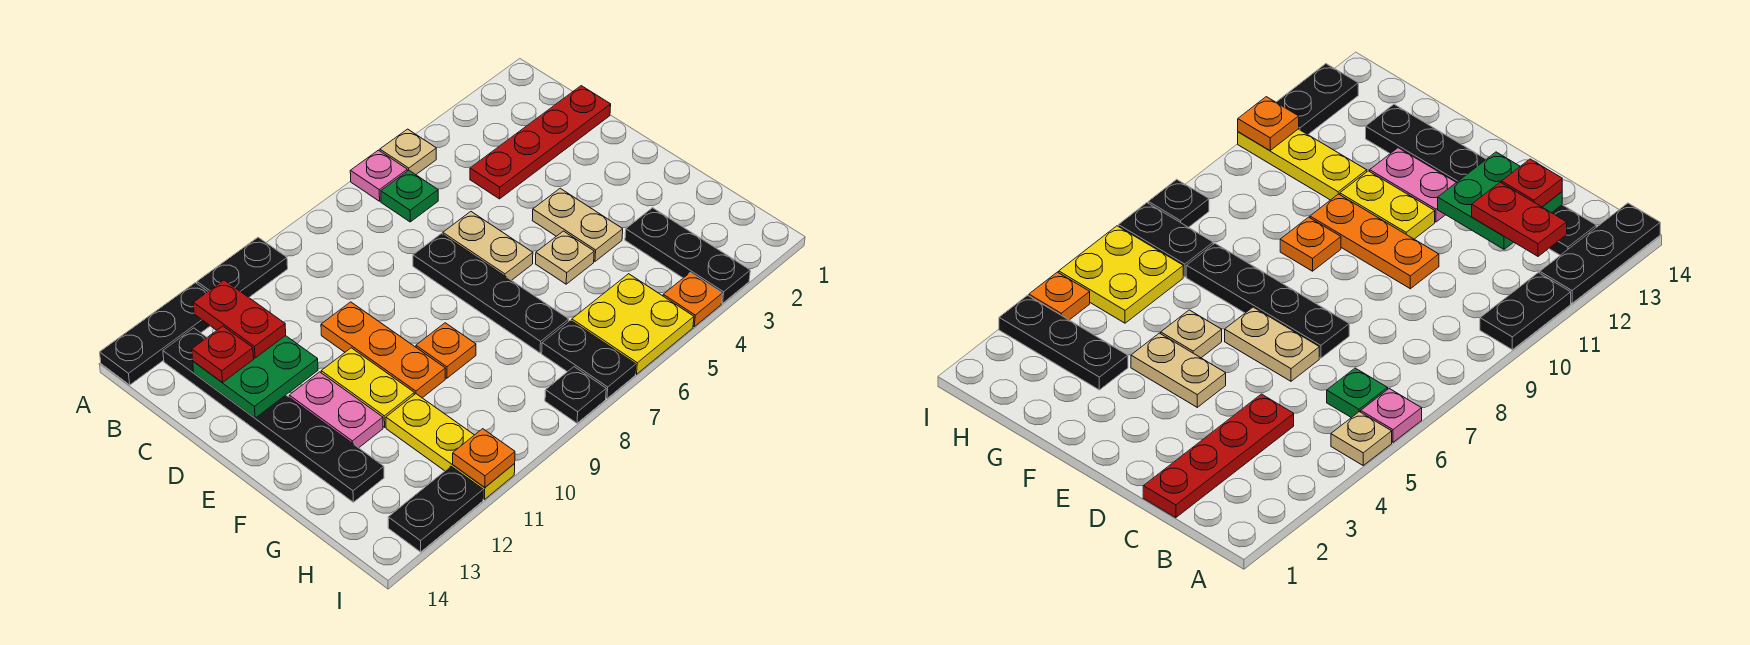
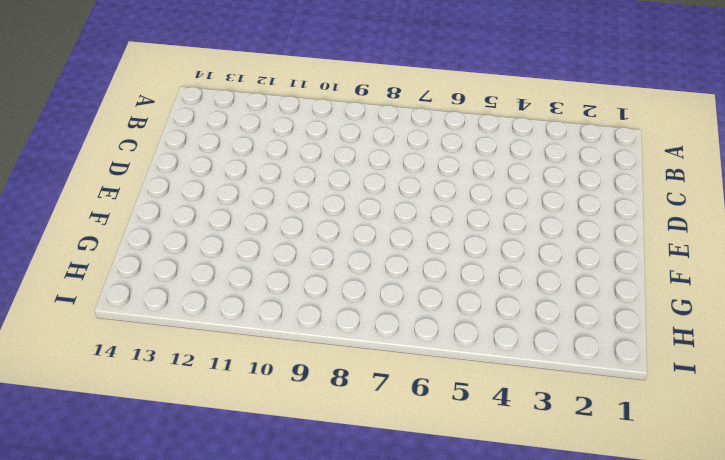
none -> tan plate A5 level 1
none -> pink plate A6 level 1
none -> black plate A10:A11 level 1

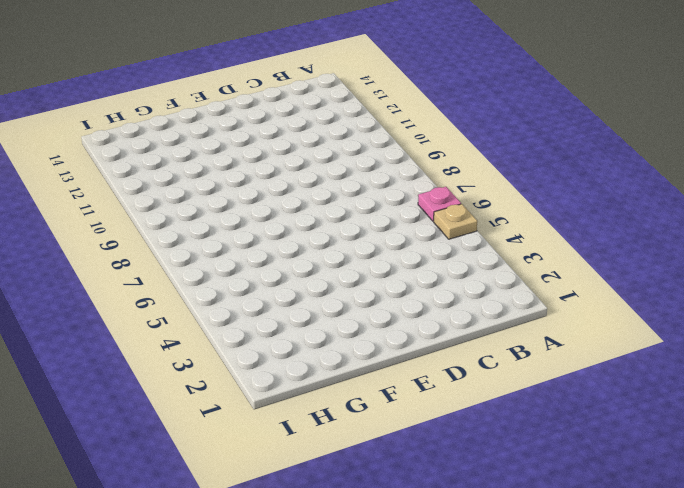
none -> black plate A10:A11 level 1
none -> black plate A12:A14 level 1
none -> green plate B6 level 1

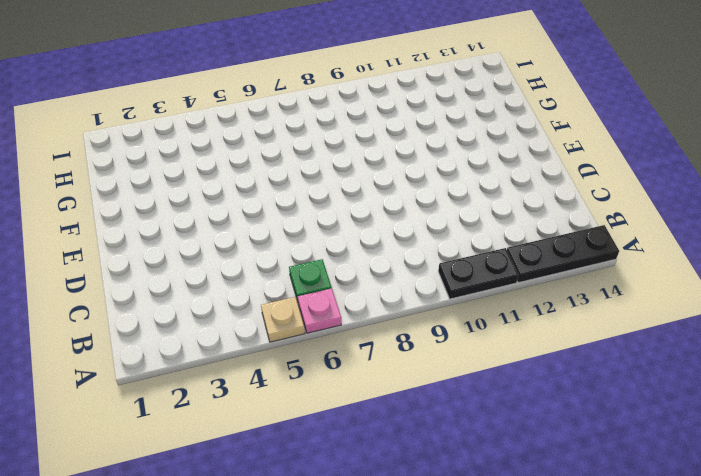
none -> black plate B13:G13 level 1
none -> red plate C1:C4 level 1
none -> tan plate D6:E6 level 1

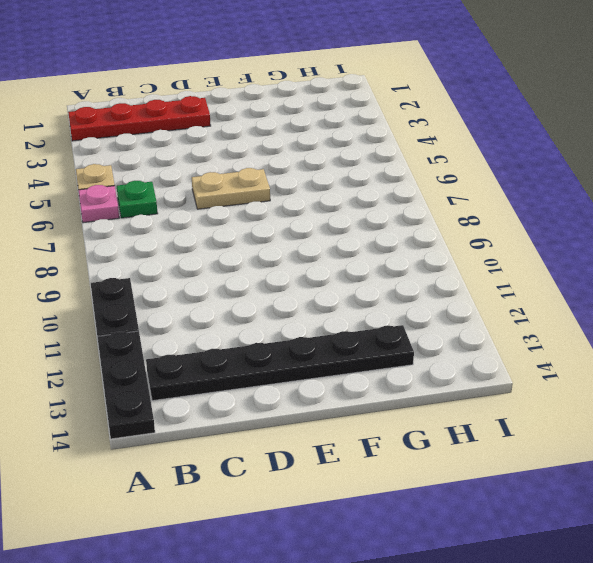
red plate A2:D2 level 1 -> red plate C1:C4 level 1
none -> black plate D7:G7 level 1
none -> orange plate D10:F10 level 1
none -> tan plate E4:F4 level 1

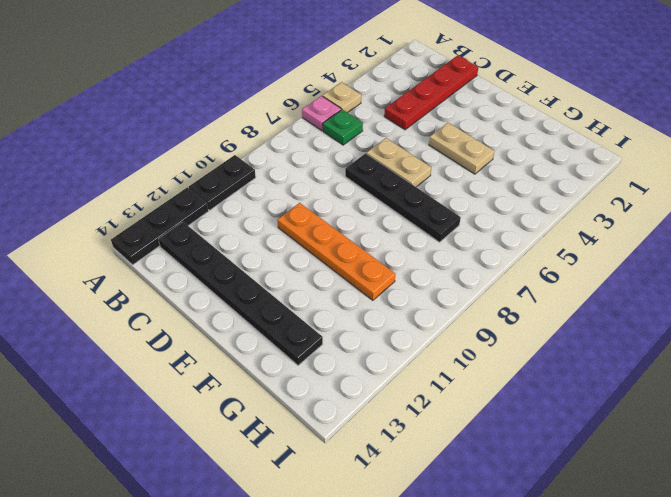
orange plate D10:G10 level 1 -> orange plate D10:F10 level 1
none -> yellow plate E11:F11 level 1
none -> pink plate E12:F12 level 1
none -> tan plate F5 level 1

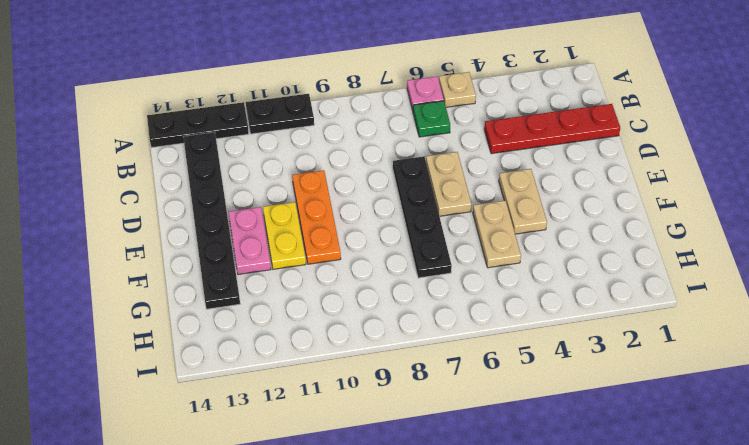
tan plate F5:G5 level 1 -> tan plate F5 level 1
none -> orange plate F9 level 1
none -> black plate G3:I3 level 1
none -> yellow plate G11:I11 level 1

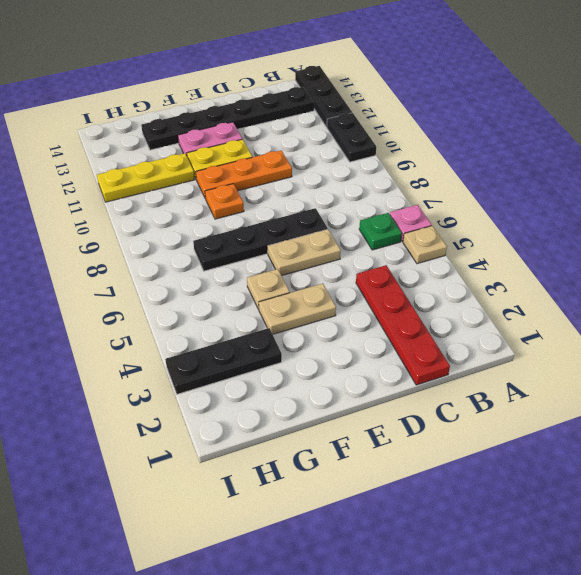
none -> yellow plate H5:I6 level 1
none -> black plate H7:I7 level 1
none -> orange plate I4 level 1

